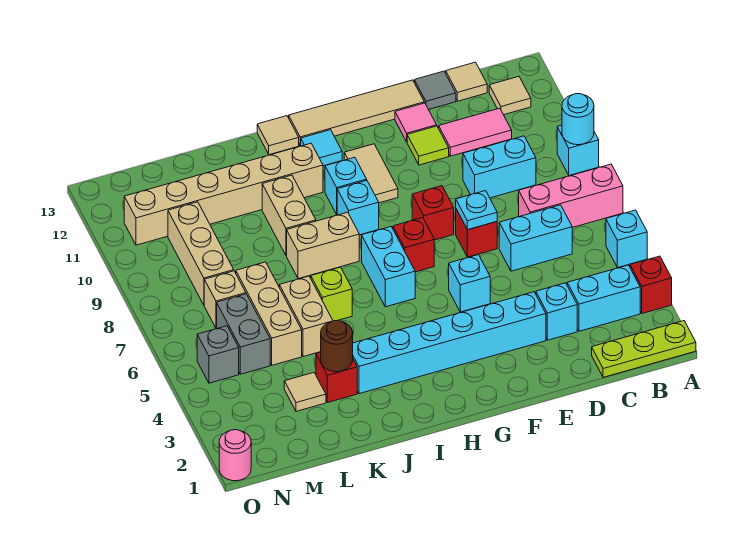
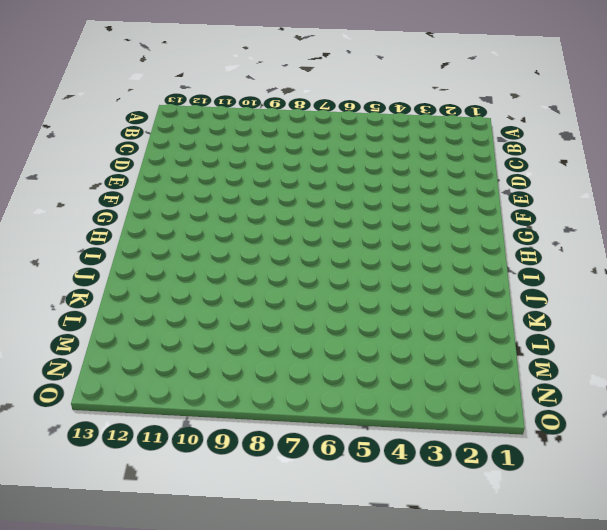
none -> lime plate A1:C1 level 1
none -> red brick A3 level 1
none -> cyan brick A5 level 1
none -> pink brick A7:C7 level 1

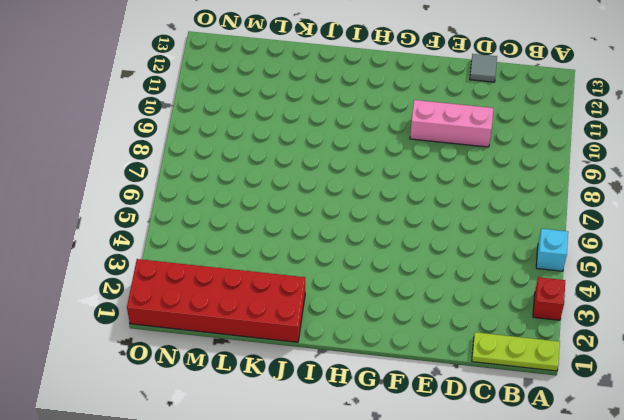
pink brick D10:F10 level 1 -> pink brick A7:C7 level 1
red brick J1:O2 level 1 -> pink round brick O1 level 1
none -> cyan brick A9 level 1
none -> cyan brick B3:C3 level 1
none -> tan tile B12 level 1
none -> cyan brick C6:D6 level 1

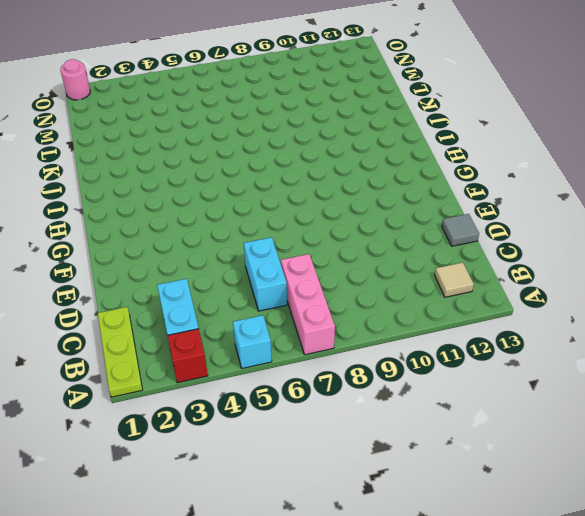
none -> cyan brick A9 level 1
none -> cyan brick C9:D9 level 1
none -> pink tile C11:D11 level 1
none -> tan tile C13 level 1

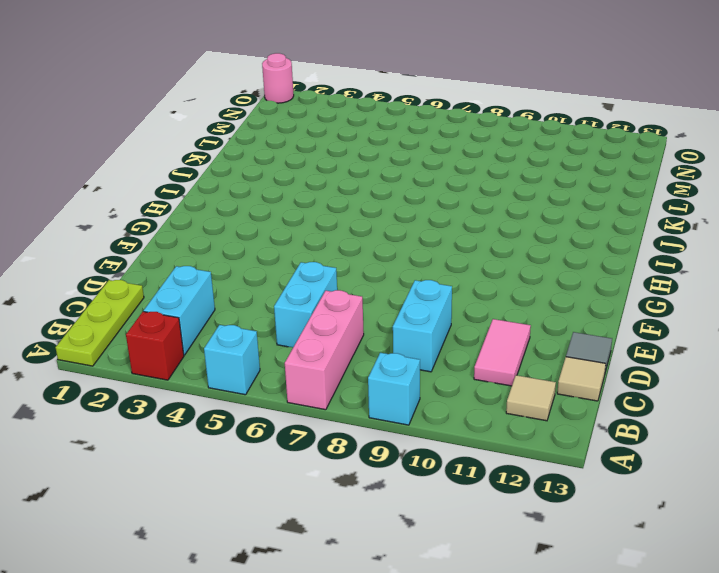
none -> cyan brick D3 level 1
none -> cyan brick E3:J3 level 1
none -> red brick E7 level 1
none -> lime tile E11 level 1

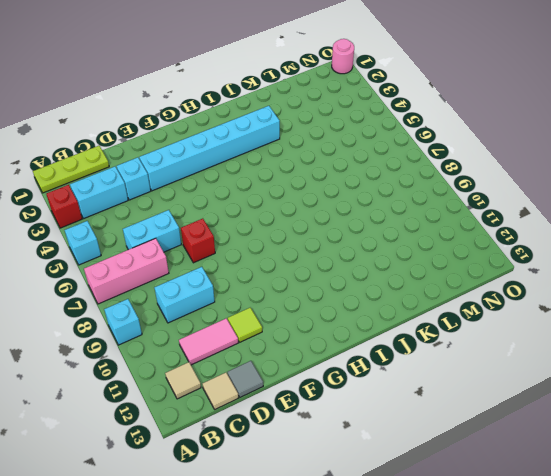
none -> pink tile E12 level 1
none -> tan tile E13:H13 level 1
none -> cyan brick F5 level 1
none -> red brick F8 level 1

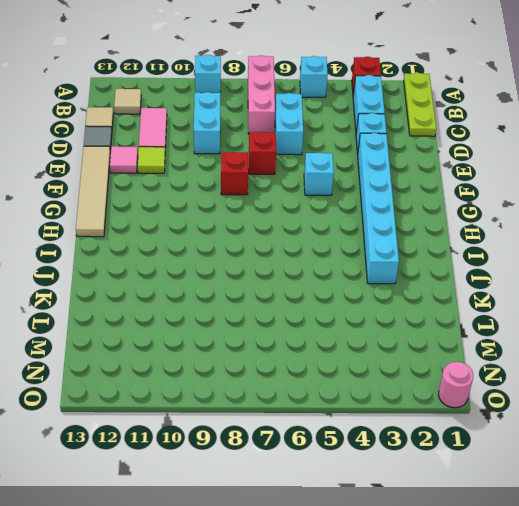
none -> red brick G7 level 1
none -> tan tile G10:G11 level 1
none -> cyan brick H6:H7 level 1
none -> cyan brick H9 level 1

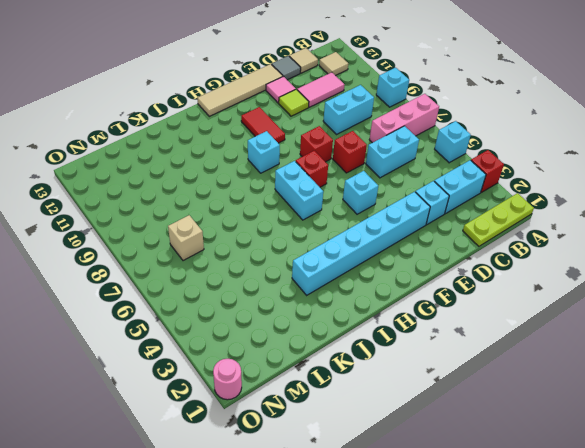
red tile G10:G11 level 1 -> tan tile G10:G11 level 1
none -> cyan brick H10 level 1
none -> cyan tile H12 level 1
none -> tan brick I8:J8 level 1
none -> tan brick I11:N11 level 1

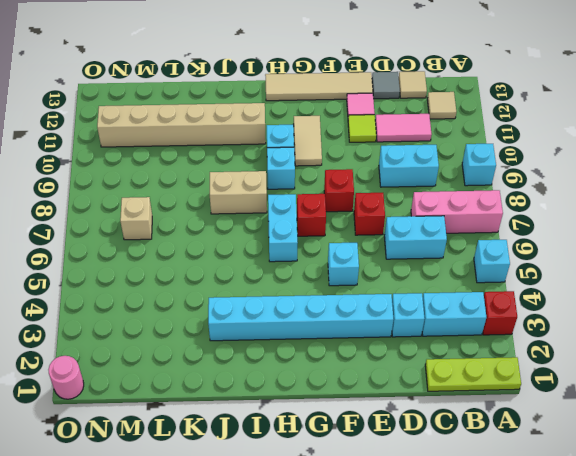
none -> cyan tile H12 level 1
none -> tan tile I13 level 1
none -> lime brick J6 level 1
none -> tan brick J9:J10 level 1

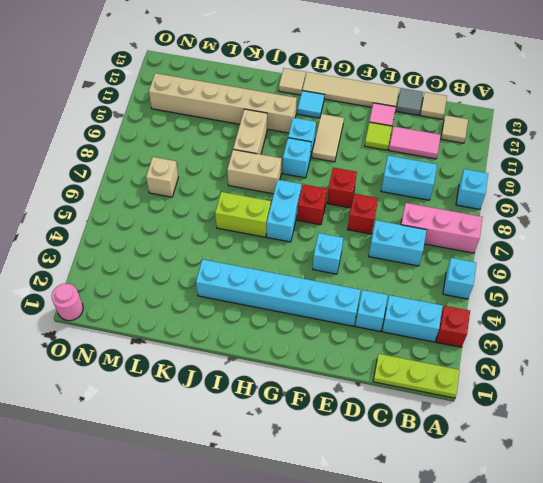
lime brick I6:J6 level 1 -> lime brick J6 level 1
none -> red brick K3 level 1
none -> tan brick K5:K6 level 1
none -> tan tile L3 level 1
none -> tan brick L5:L7 level 1

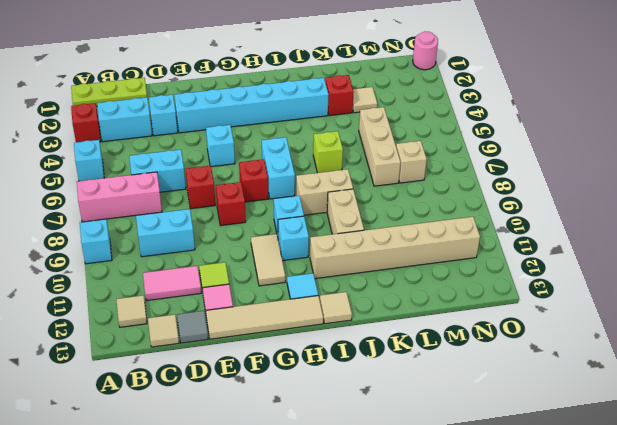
none -> tan brick K5:K6 level 1
none -> grey brick M5:M6 level 1
none -> tan brick M8:M10 level 1
none -> grey brick N5 level 1

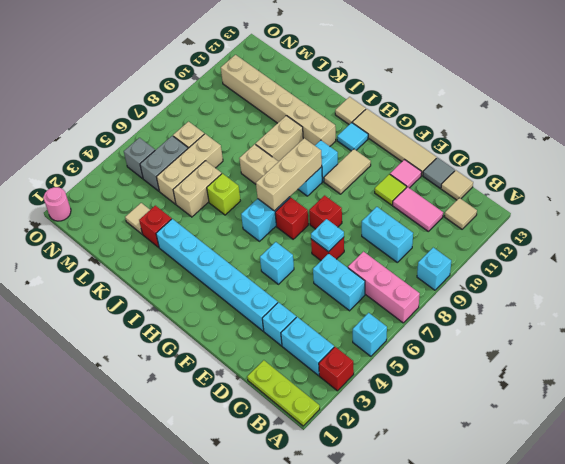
tan brick H7:H9 level 2 -> tan brick M8:M10 level 1
none -> cyan round brick A9 level 2
none -> brown round brick K3 level 2

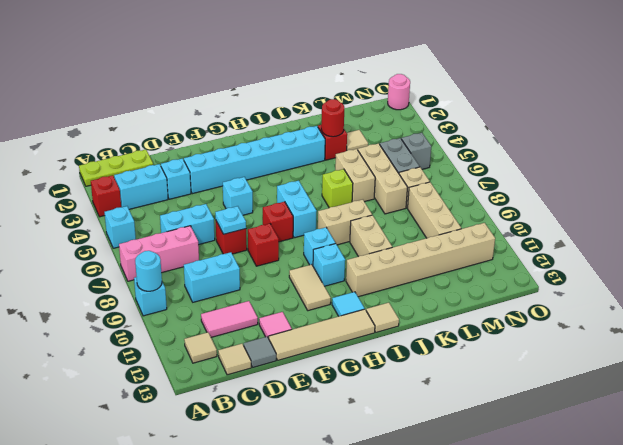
red round brick K3 level 2 -> brown round brick K3 level 2
none -> lime tile E11 level 1

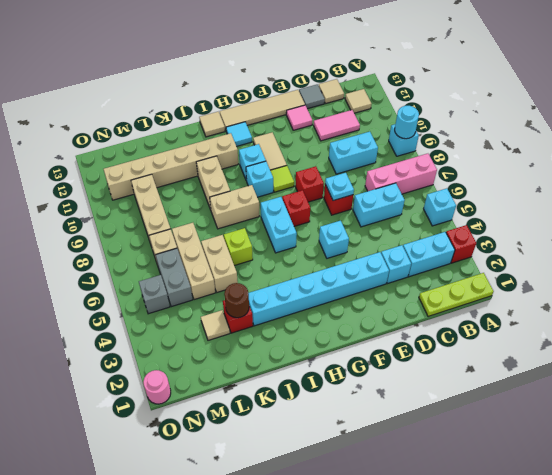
lime tile G9 level 1 -> lime tile E11 level 1

